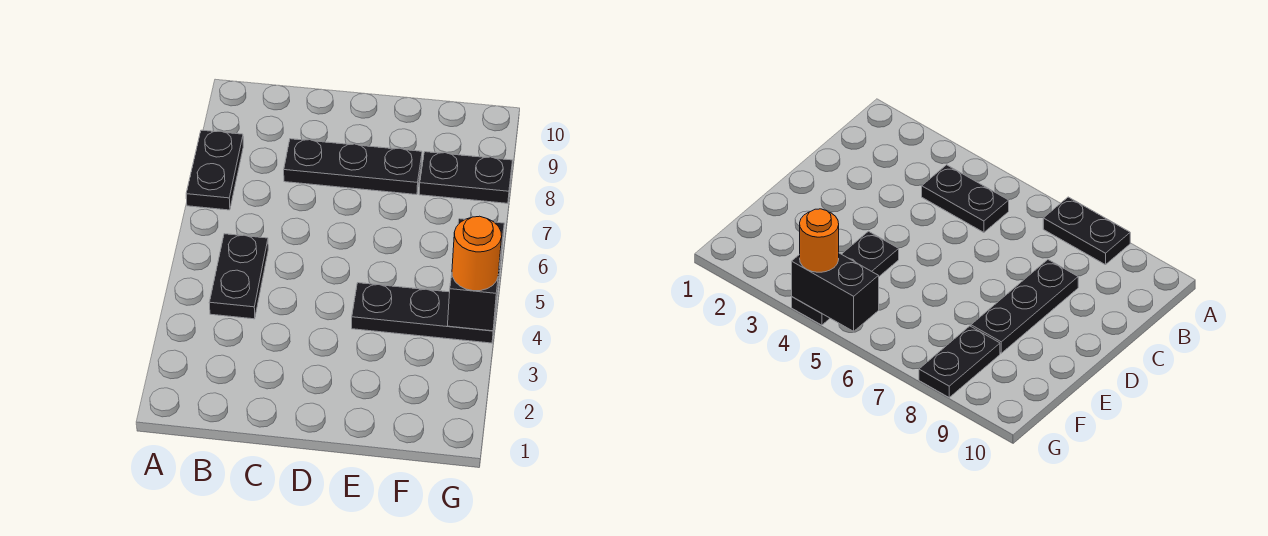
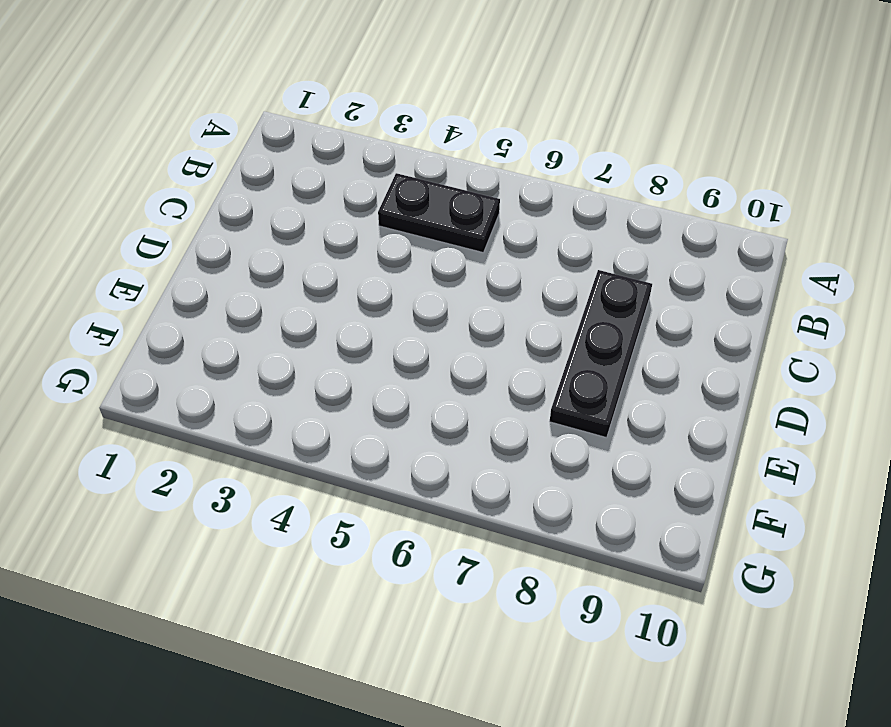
none -> black plate A7:A8 level 1
none -> black plate E4:G4 level 1

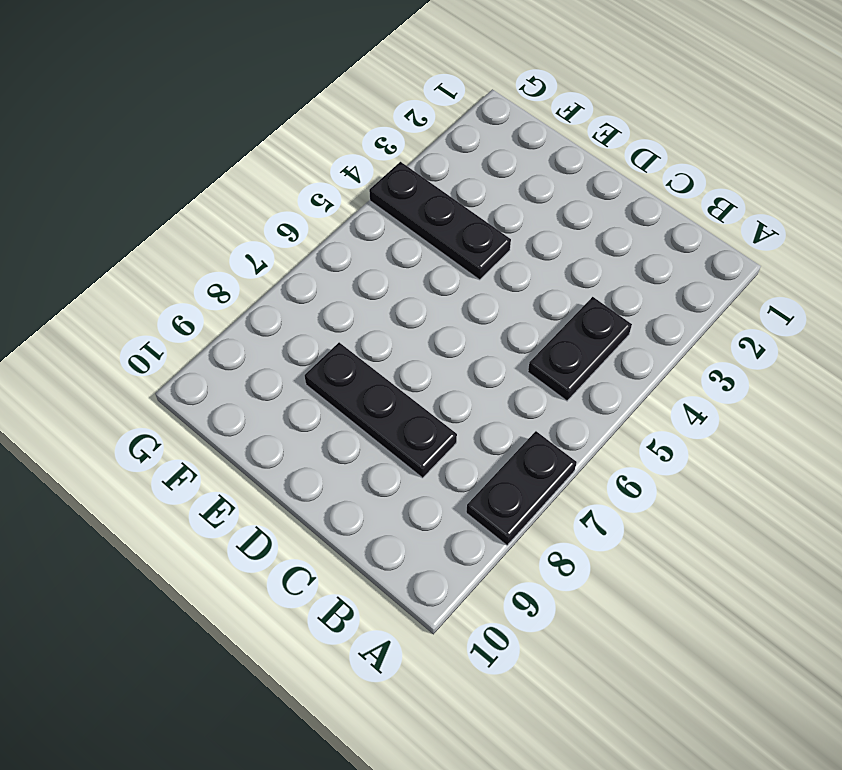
none -> black plate F8:G8 level 1
none -> black brick G4:G5 level 2

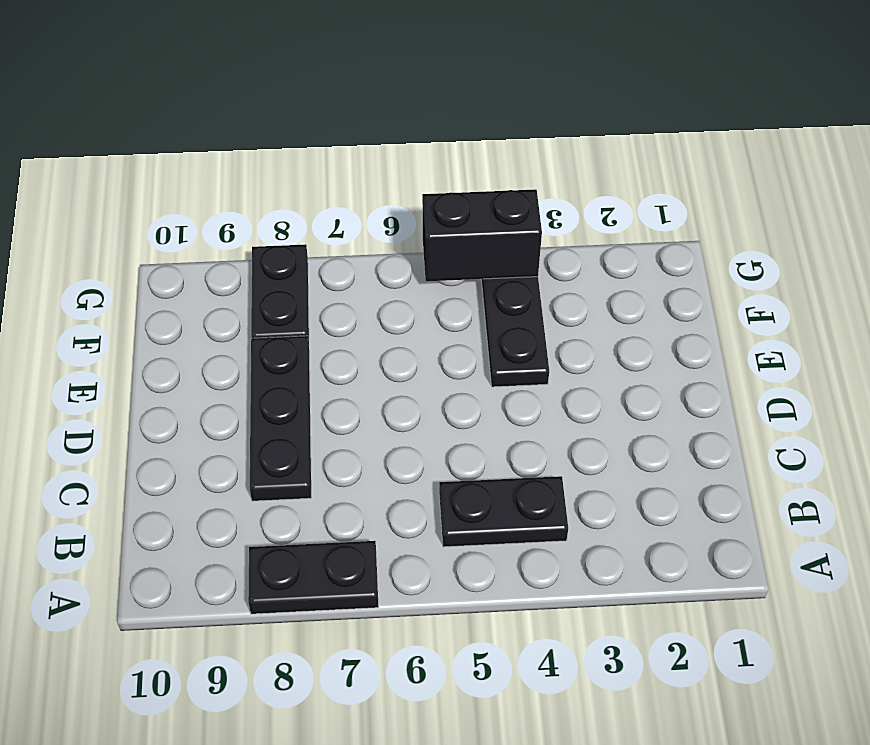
none -> orange round brick G4 level 3

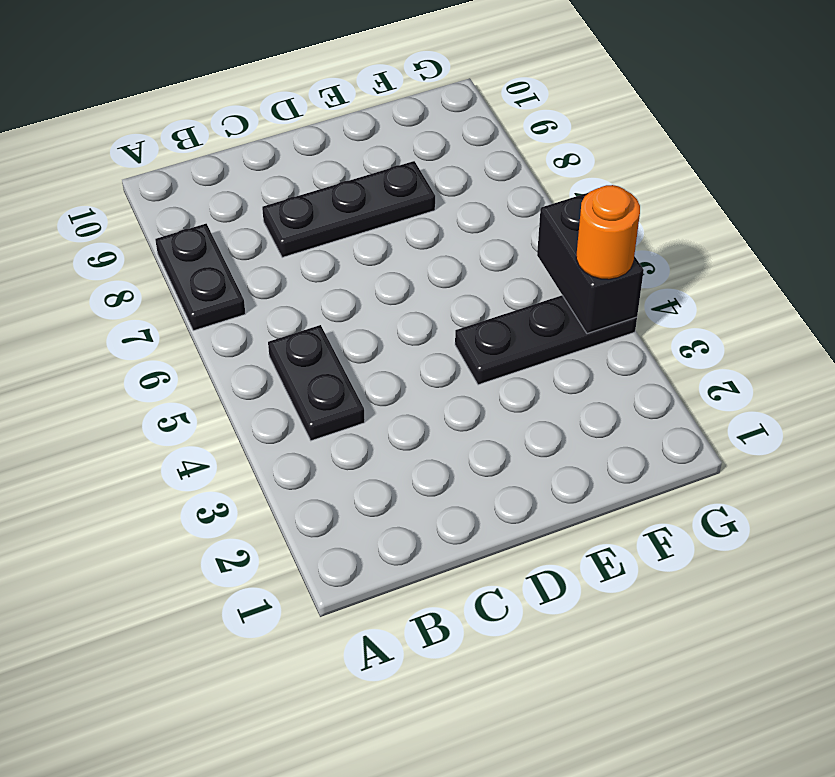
none -> black plate F8:G8 level 1

